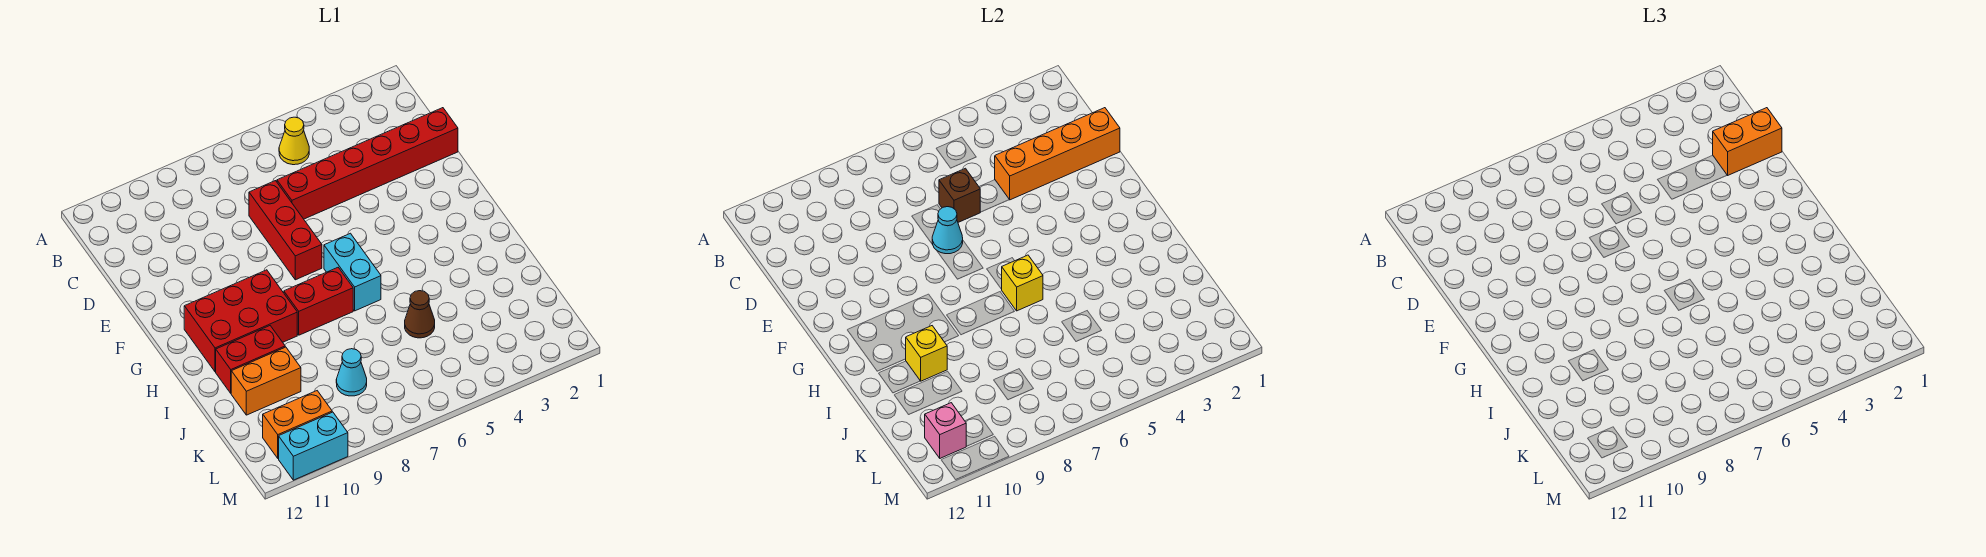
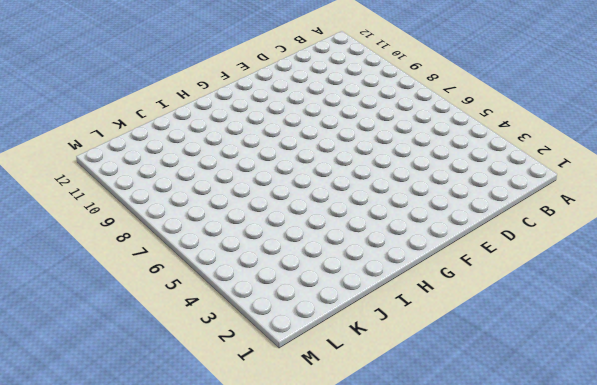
none -> yellow cone B5 level 1
none -> red brick D1:D6 level 1
none -> red brick D7:F7 level 1

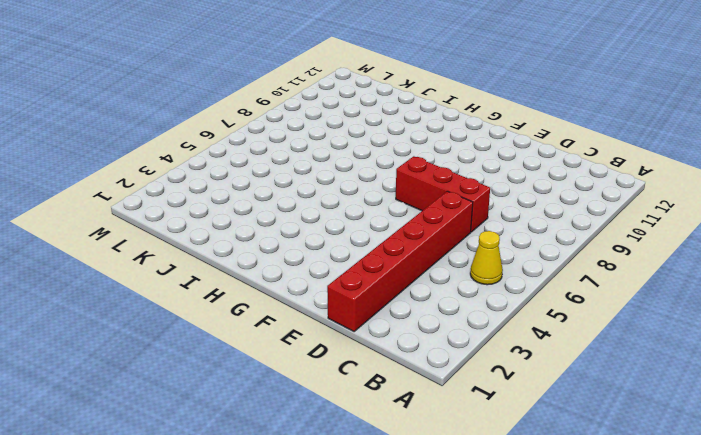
none -> cyan brick G6:H6 level 1
none -> red brick G9:H11 level 1
none -> red brick H7:H8 level 1

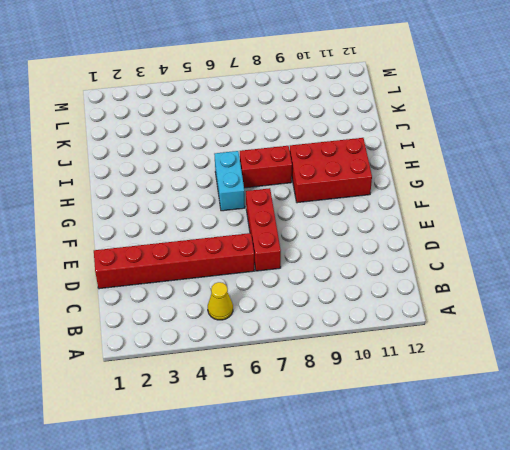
none -> red brick I10:I11 level 1
none -> brown cone J5 level 1
none -> orange brick J10:J11 level 1

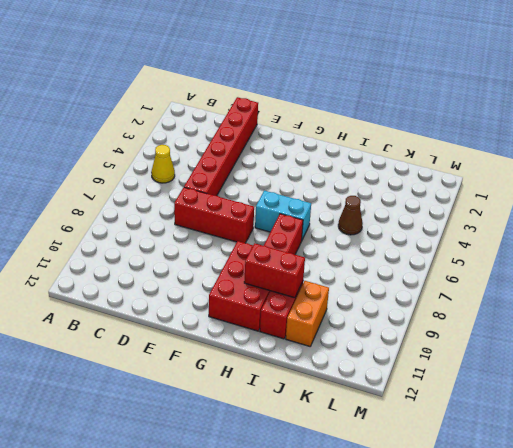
red brick H10:I10 level 2 -> yellow brick I10 level 2
none -> cyan cone K8 level 1
none -> orange brick L10:L11 level 1
none -> cyan brick M10:M11 level 1

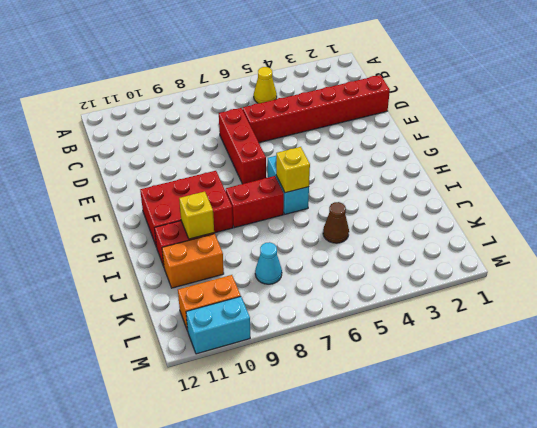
none -> orange brick D1:D4 level 2
none -> brown brick D6 level 2
none -> cyan cone E7 level 2

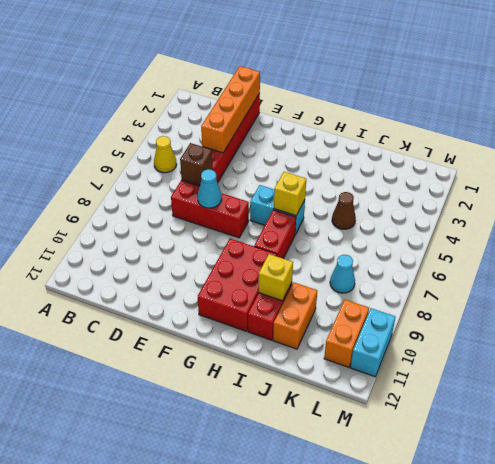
none -> pink brick L11 level 2
none -> orange brick D1:D2 level 3

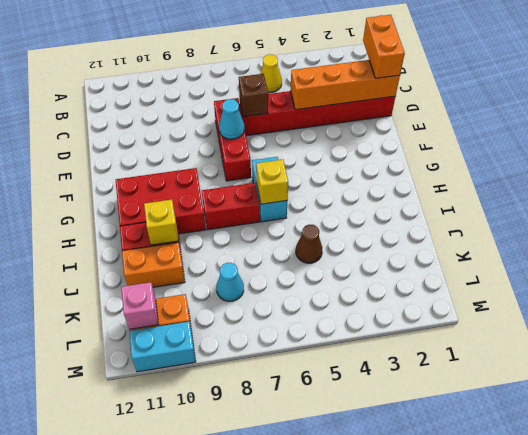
orange brick C1:D1 level 3 -> orange brick D1:D2 level 3

